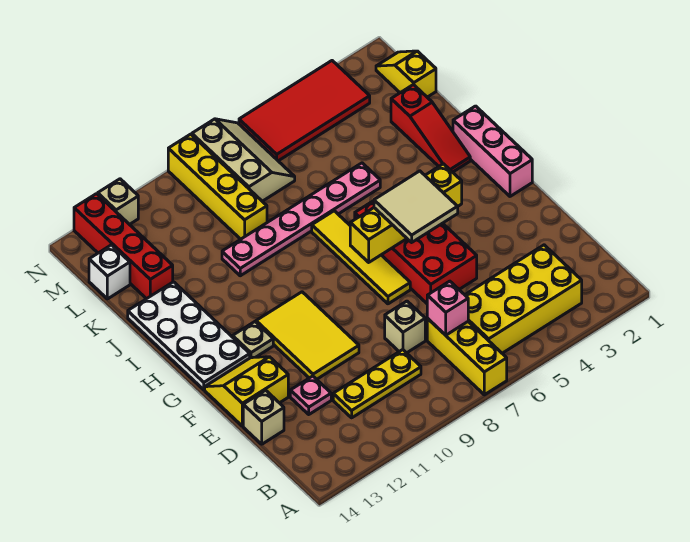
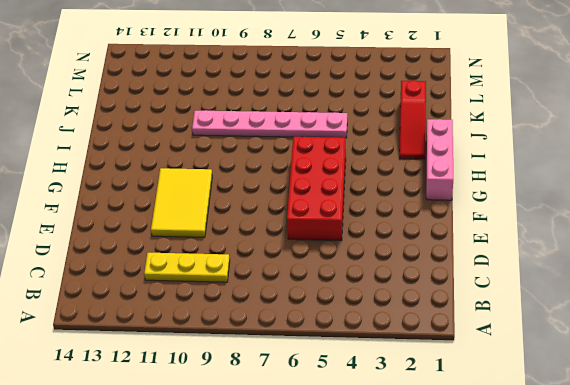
none -> yellow brick A7:C7 level 1
none -> yellow brick B3:C6 level 1
none -> tan brick D8 level 1

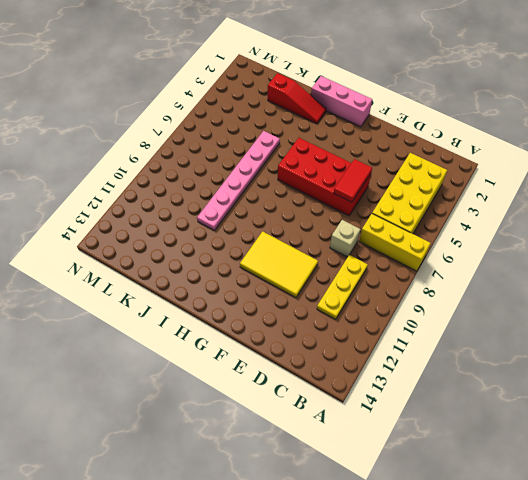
red tile E5:E6 level 2 -> none
none -> pink plate D12 level 1
none -> tan brick D14 level 1
none -> yellow slope E13:F14 level 1 top E

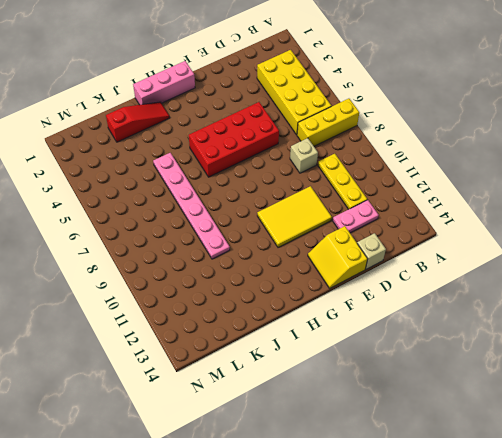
pink plate C12:D12 level 1 -> pink plate D12 level 1
none -> yellow tile F7:I7 level 1
none -> tan plate G12 level 1
none -> white plate G13:J14 level 1

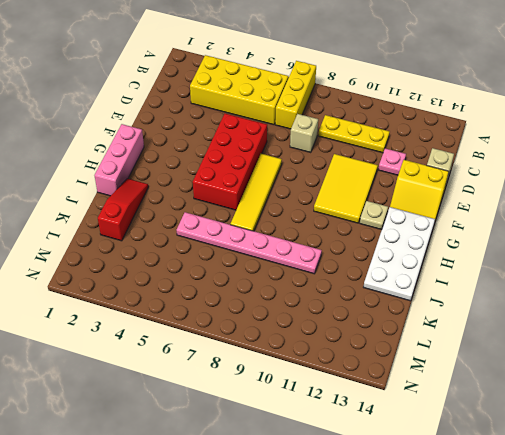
none -> yellow brick K9:N9 level 1
none -> red brick K13:N13 level 1
none -> yellow slope L1:M1 level 1 top L

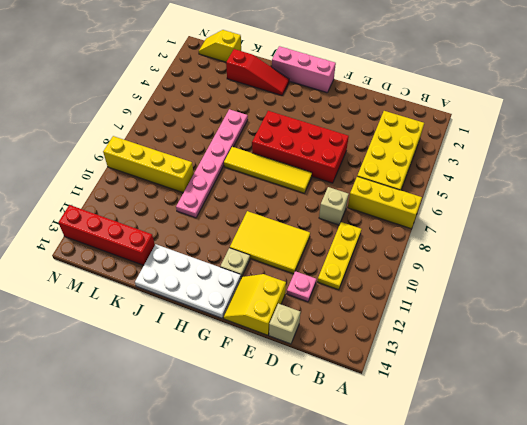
none -> tan slope L7:N8 level 1 top 8
none -> white brick L14 level 1
none -> red tile M3:N6 level 1

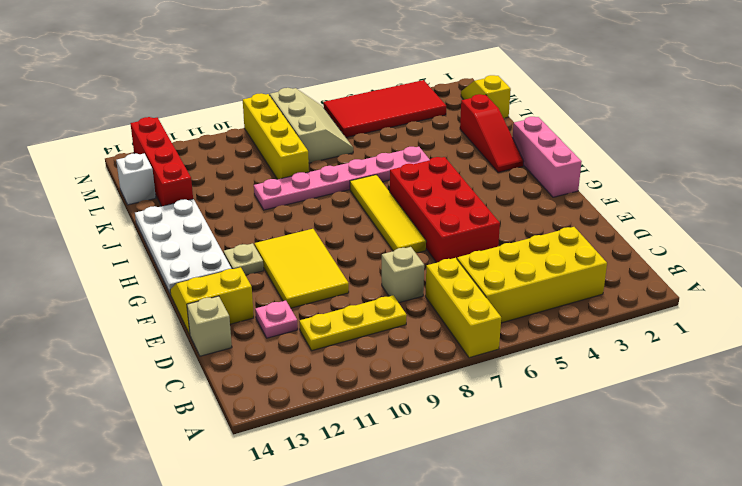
none -> tan brick N12 level 1
none -> pink brick C7 level 2
none -> yellow brick G4:G7 level 2

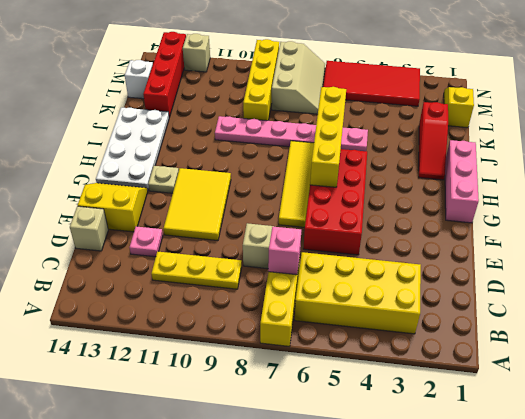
yellow brick G6:J6 level 2 -> yellow brick G4:G7 level 2
none -> tan tile F5:G6 level 3

